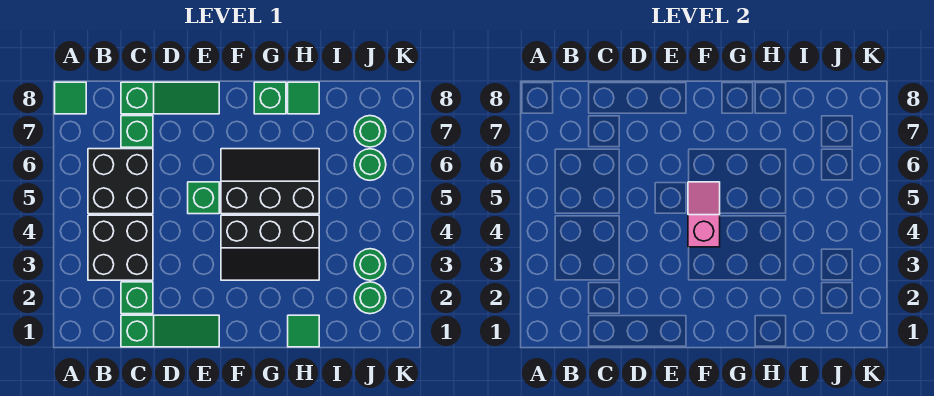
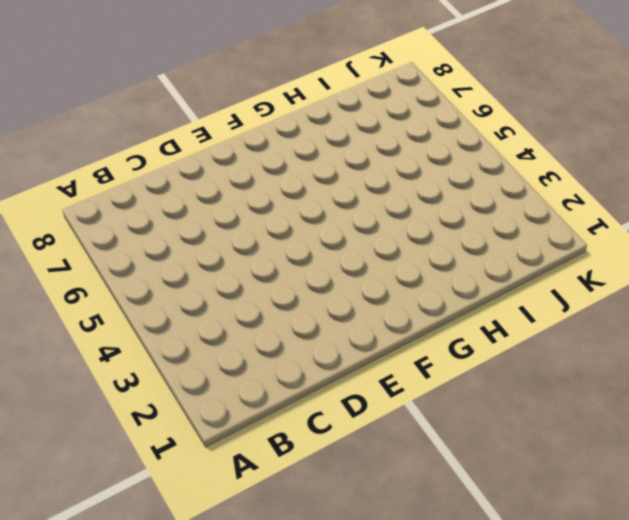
none -> green tile A8 level 1
none -> black brick B3:C4 level 1
none -> black brick B5:C6 level 1

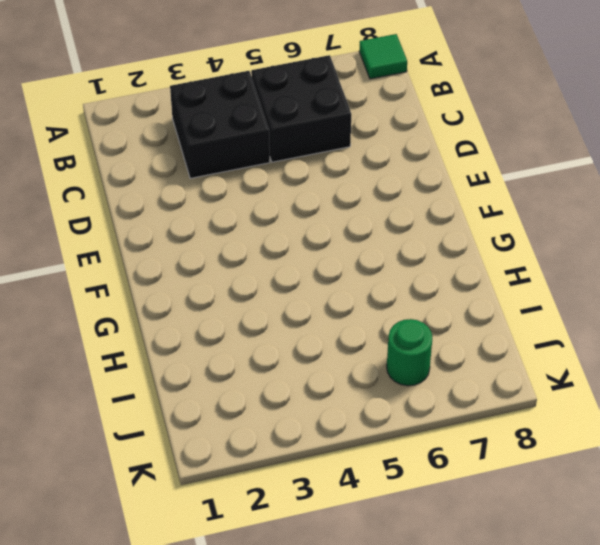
none -> green slope C1:E1 level 1 top C
none -> green brick C2 level 1
none -> green brick C7 level 1

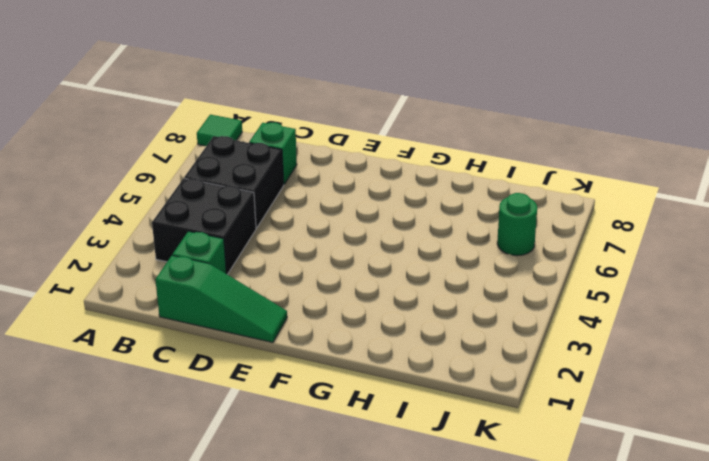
none -> green slope C8:E8 level 1 top C
none -> green brick E5 level 1
none -> black slope F3:H4 level 1 top 4

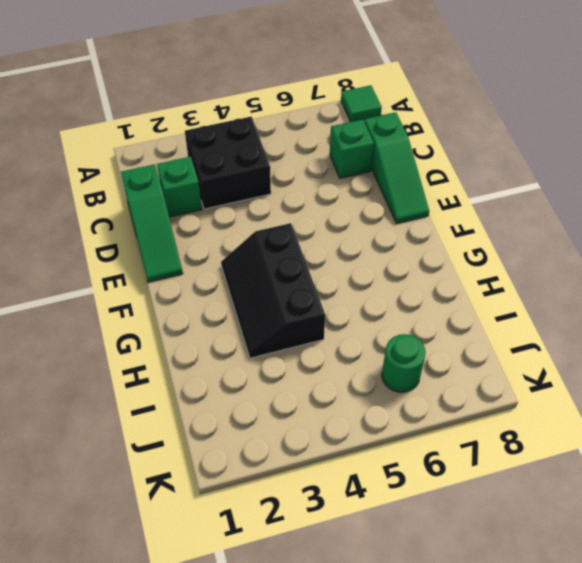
none -> black brick B5:C6 level 1
none -> green brick E5 level 1
none -> black slope F5:H6 level 1 top 5

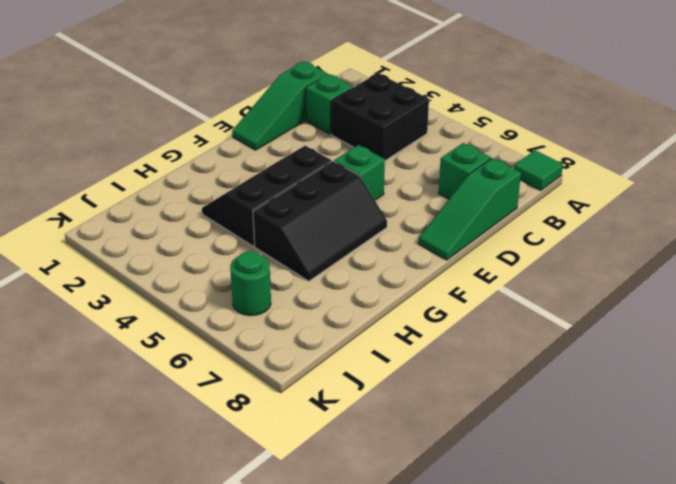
none -> black brick B5:C6 level 1
none -> green brick G8 level 1
none -> green tile H1 level 1

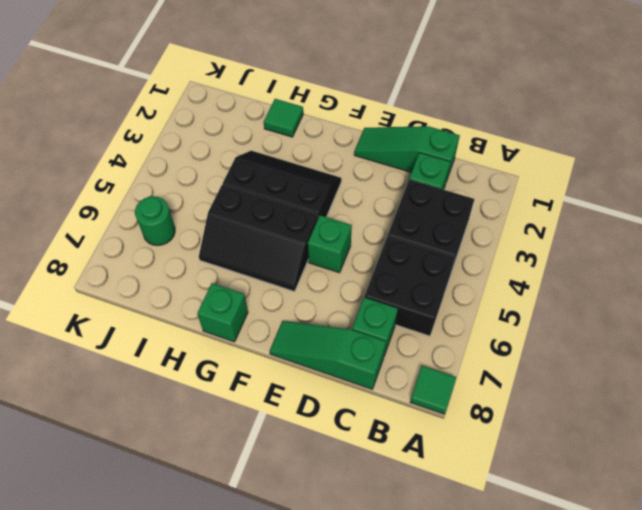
none -> green tile H8 level 1
none -> green round brick J2 level 1
none -> green round brick J3 level 1

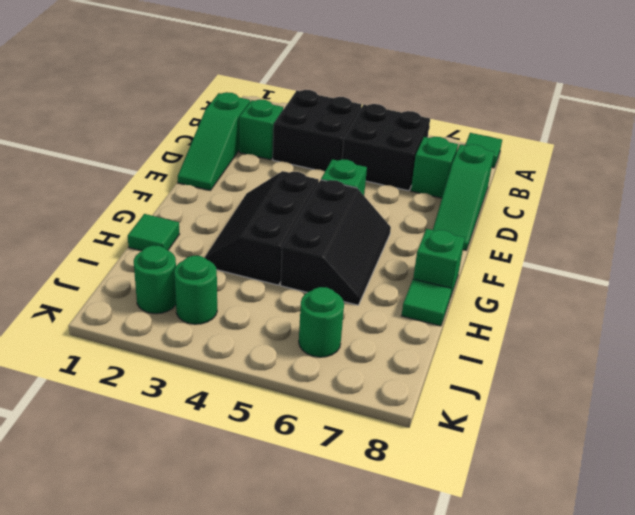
none -> green round brick J7 level 1
none -> pink slope F4:F5 level 2 top 4

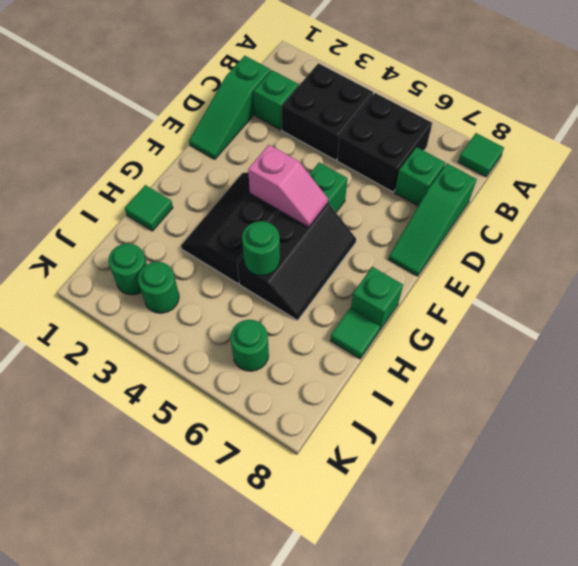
green round brick H5 level 2 -> green round brick J7 level 1

